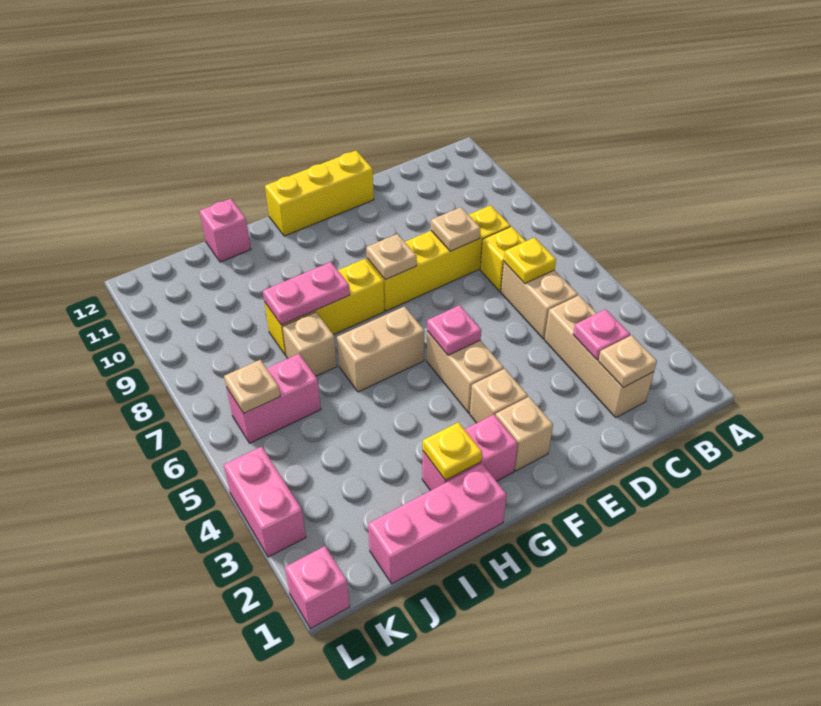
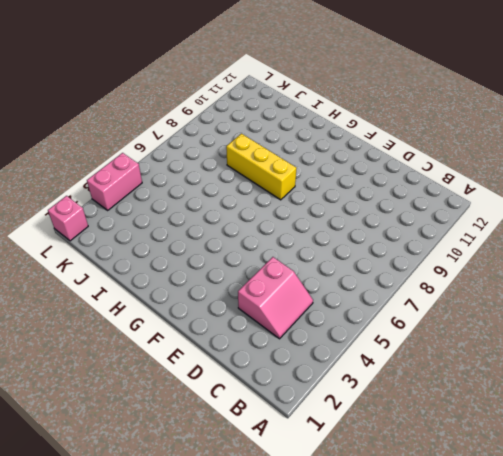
pink slope C3:D4 level 1 top D -> tan brick C2:C4 level 1
none -> tan brick C5:C6 level 1
none -> yellow brick C7 level 1
none -> yellow brick C8:F8 level 1

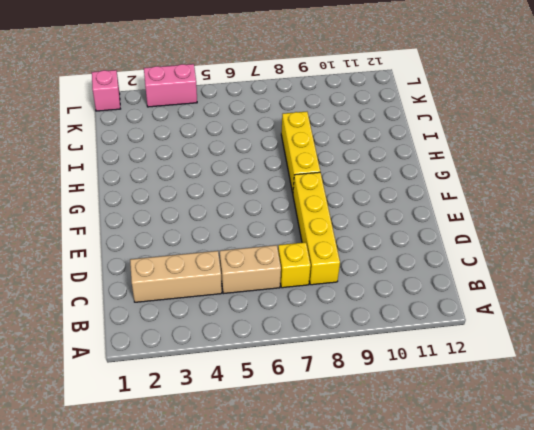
none -> yellow brick E12:G12 level 1
none -> tan brick F2 level 1
none -> tan brick F3 level 1

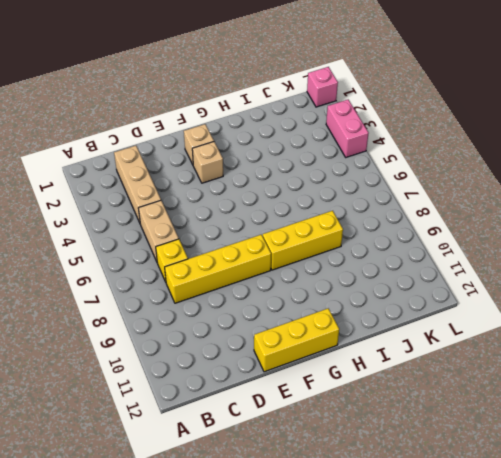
none -> tan brick F4:F5 level 1
none -> pink brick G2:H2 level 1
none -> tan brick G6:H6 level 1

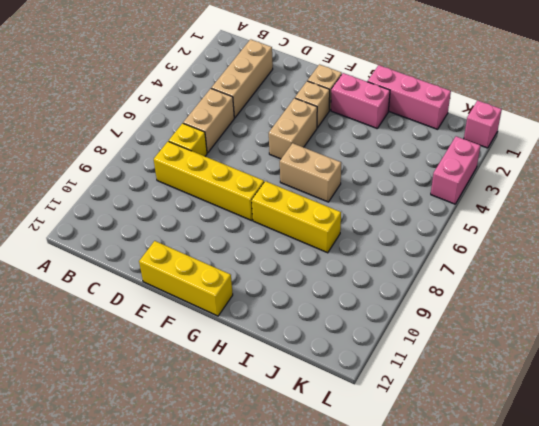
none -> tan brick I7 level 1
none -> pink brick I12 level 1
none -> pink brick J6:K6 level 1

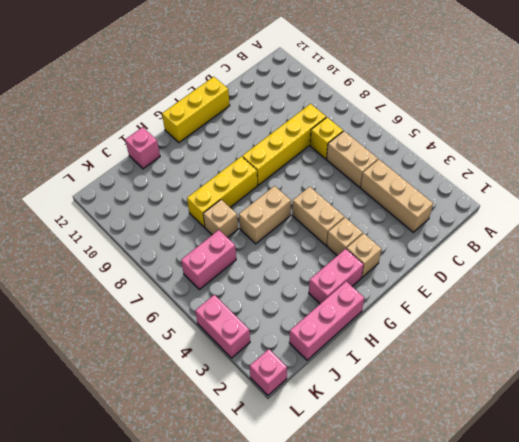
none -> tan plate C2 level 2
none -> pink plate C3 level 2
none -> yellow plate C6 level 2

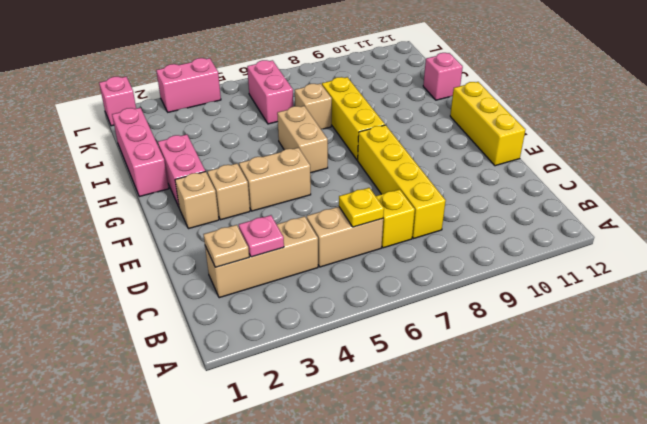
none -> tan plate D8 level 2
none -> pink plate F5 level 2
none -> tan plate F8 level 2

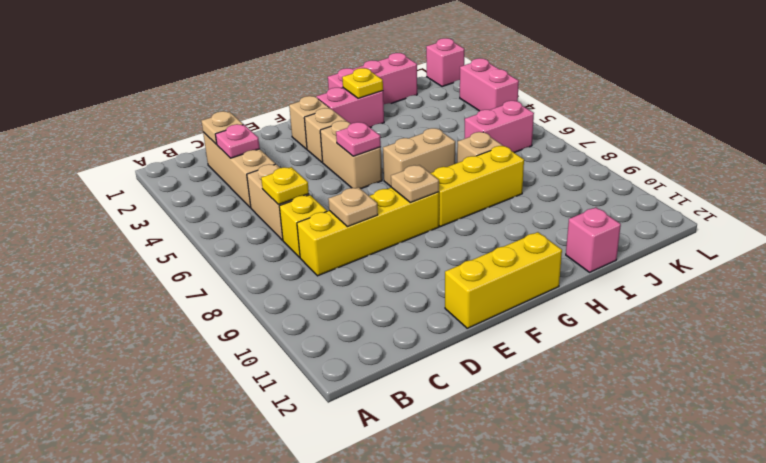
none -> pink plate H8:I8 level 2
none -> tan plate K6 level 2

